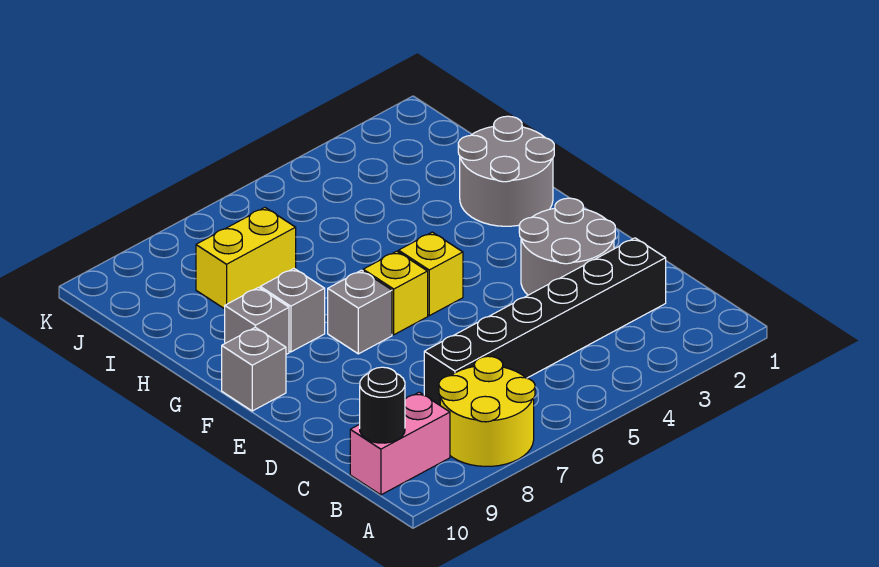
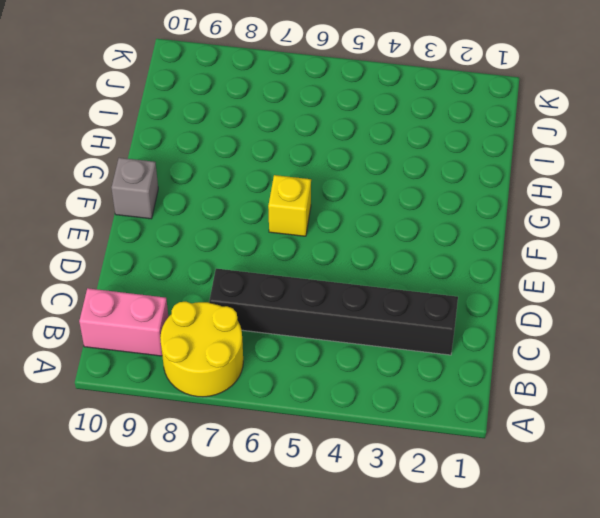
none -> grey round brick D2:E3 level 1
none -> yellow brick F5 level 1
none -> grey brick F7 level 1

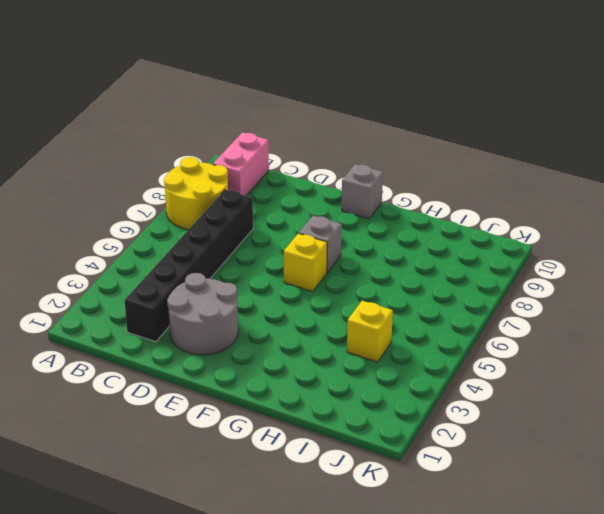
yellow brick I4 level 1 -> yellow brick F5 level 1
none -> grey round brick G1:H2 level 1
none -> grey brick G8 level 1
none -> grey brick G9 level 1

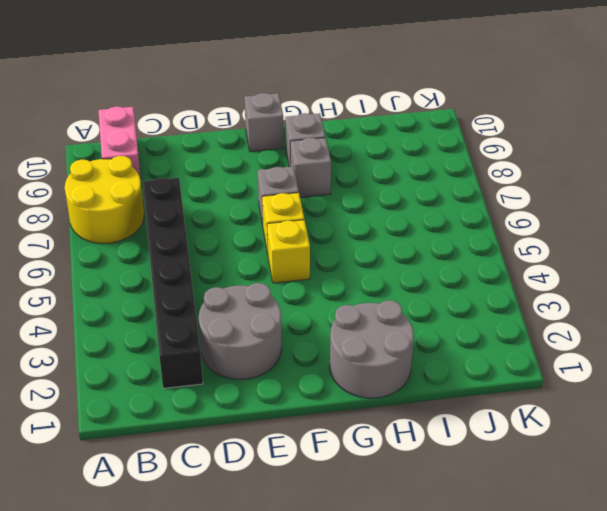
none -> yellow brick I7:I8 level 1
none -> black round brick B10 level 2

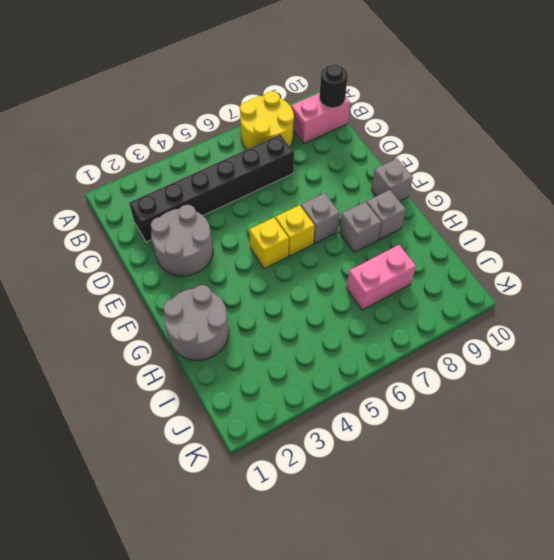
pink brick I7:I8 level 1 -> yellow brick I7:I8 level 1

